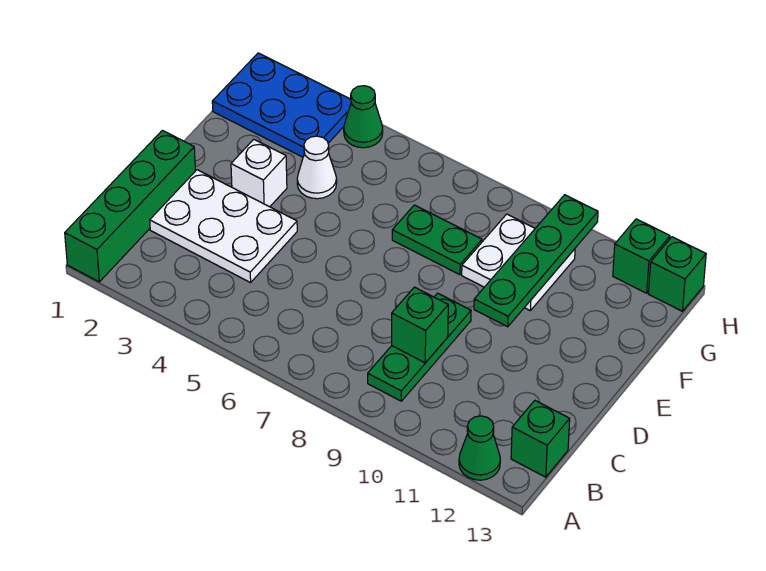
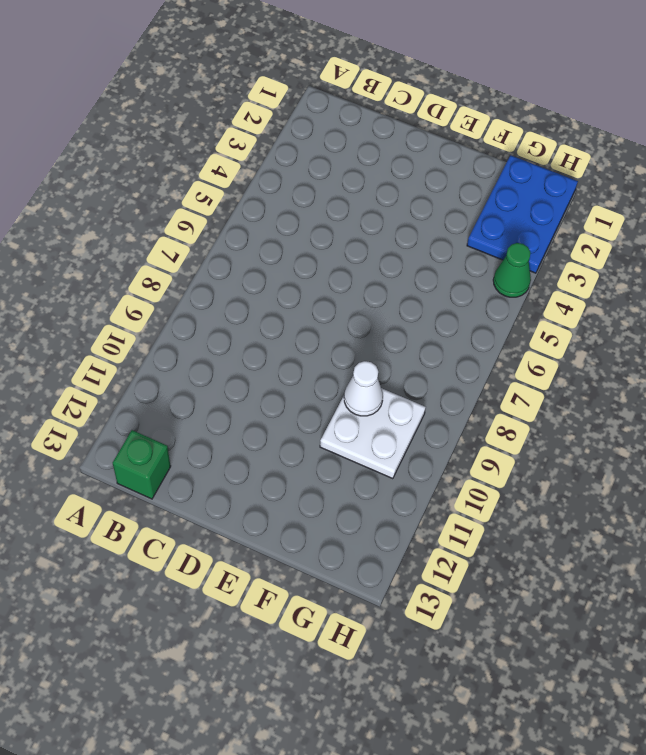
white cone F9 level 2 -> white cone F4 level 1
none -> green brick A1:D1 level 1
none -> green cone A12 level 1
none -> green plate B9:D9 level 1

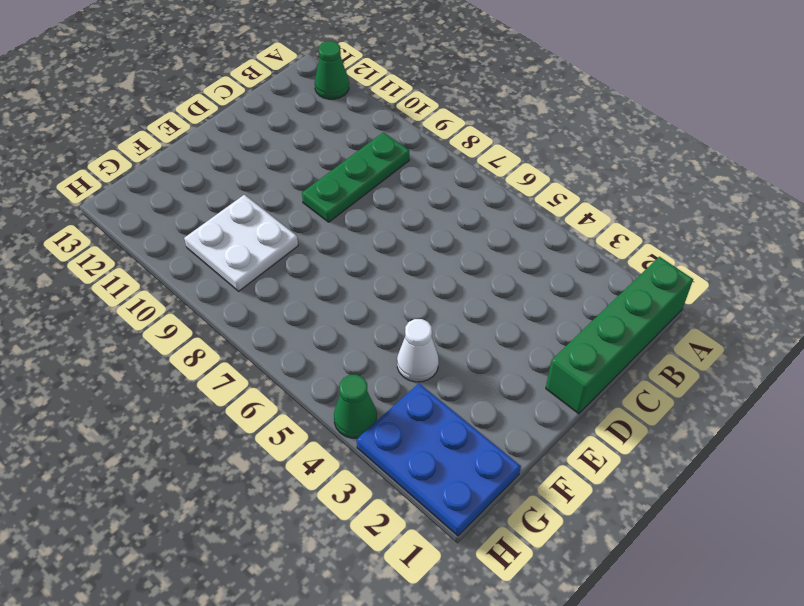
none -> green brick B13 level 1
none -> white plate C2:D4 level 1
none -> white brick E3 level 1

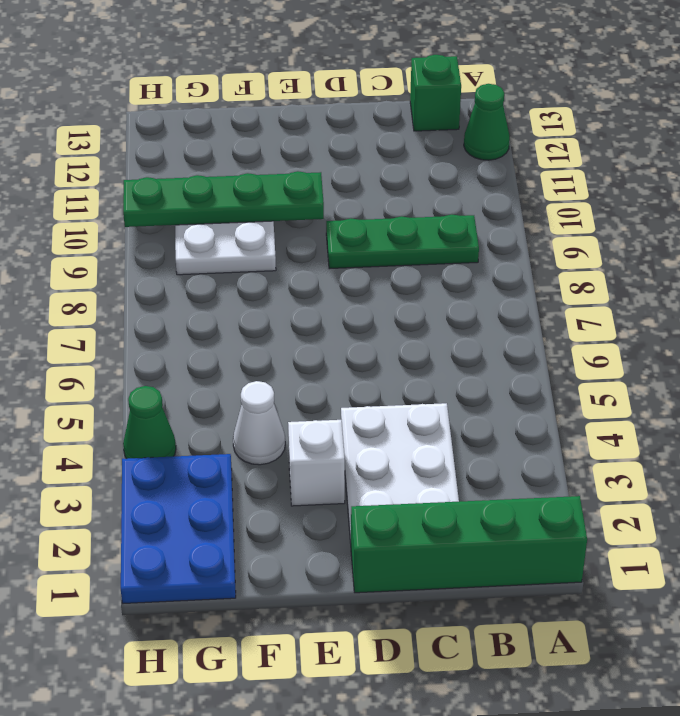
none -> green plate F7:F8 level 1
none -> green brick H12 level 1
none -> green brick H13 level 1

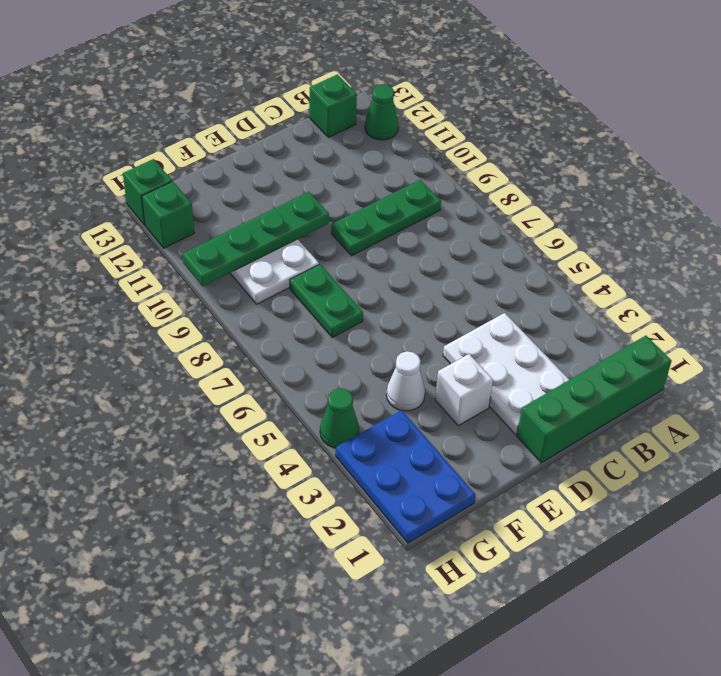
none -> green brick C9 level 2

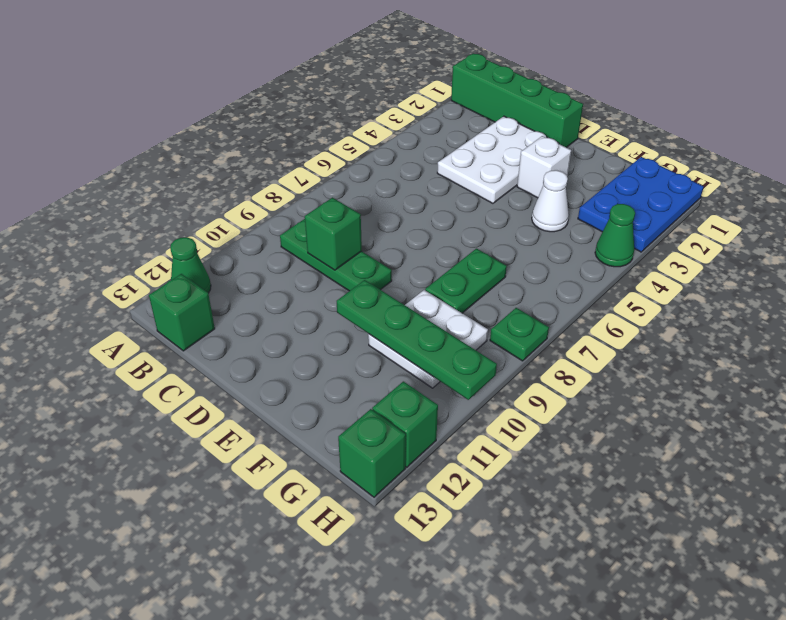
green plate H8 level 1 -> none

